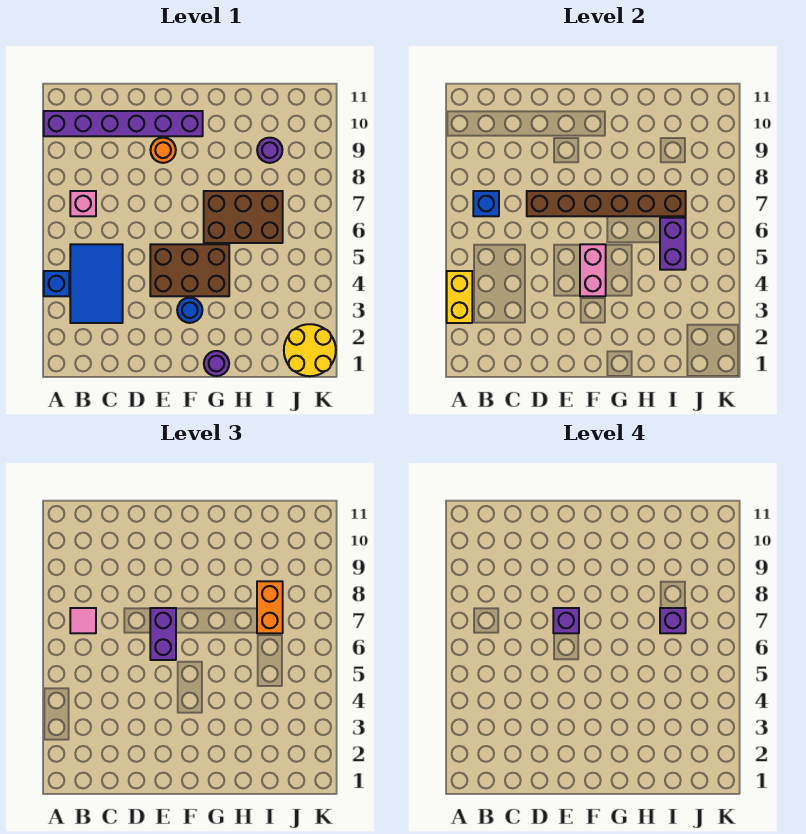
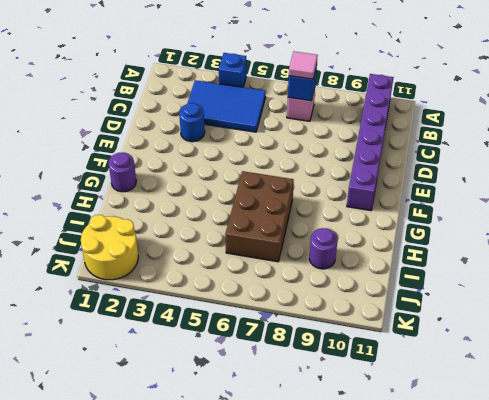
blue round brick D3 level 1 -> blue round brick F3 level 1
none -> brown brick E4:G5 level 1
none -> orange round brick E9 level 1
none -> yellow brick A3:A4 level 2

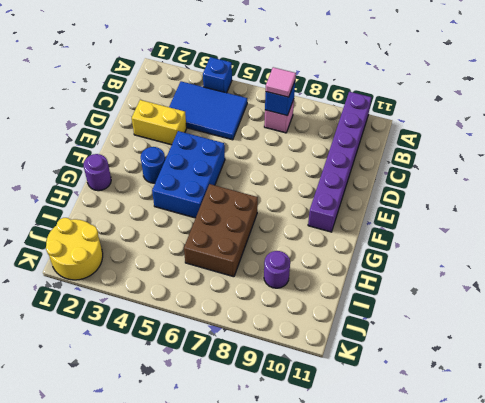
yellow brick D2:D3 level 1 -> yellow brick A3:A4 level 2
blue brick E4:G5 level 1 -> brown brick E4:G5 level 1
none -> orange round brick E9 level 1
none -> brown brick D7:I7 level 2
none -> pink brick F4:F5 level 2

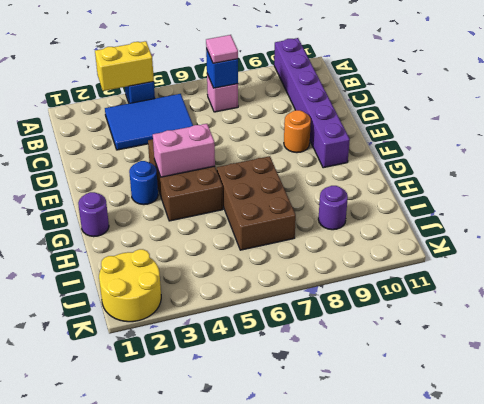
none -> brown brick D7:I7 level 2
none -> purple brick I5:I6 level 2
none -> purple brick E6:E7 level 3

